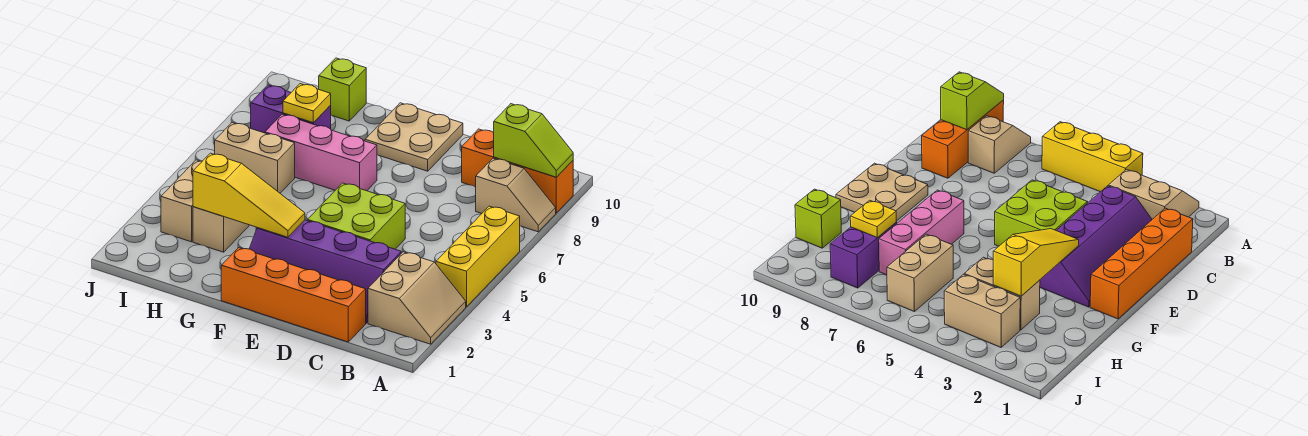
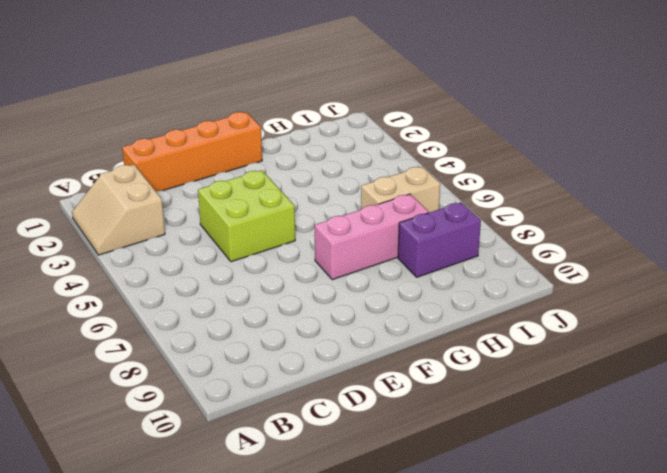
none -> yellow brick A4:A6 level 1
none -> tan slope A8:B8 level 1 top B
none -> orange brick A9:C9 level 1

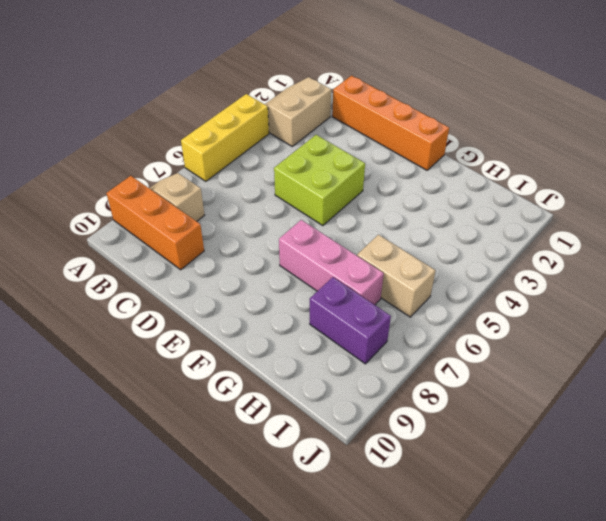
none -> purple slope C2:F3 level 1 top 3
none -> tan plate E9:F10 level 1
none -> tan brick H3:H4 level 1

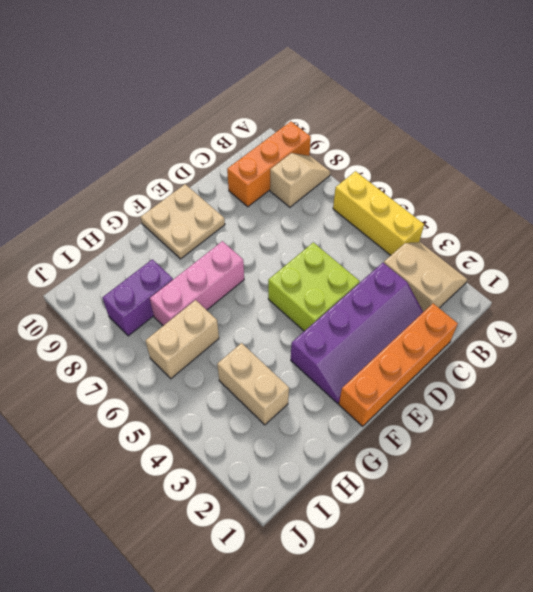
none -> lime brick H10 level 1
none -> tan brick I3:I4 level 1
none -> lime slope A9:B9 level 2 top B

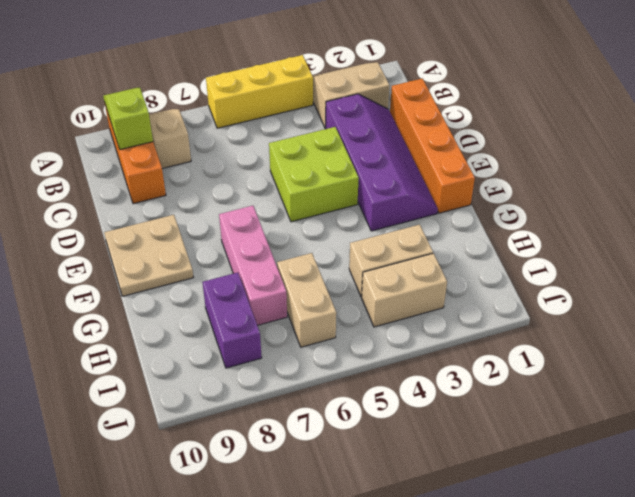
none -> lime brick H10 level 1
none -> yellow slope F3:H3 level 2 top H
none -> yellow plate H8 level 2

